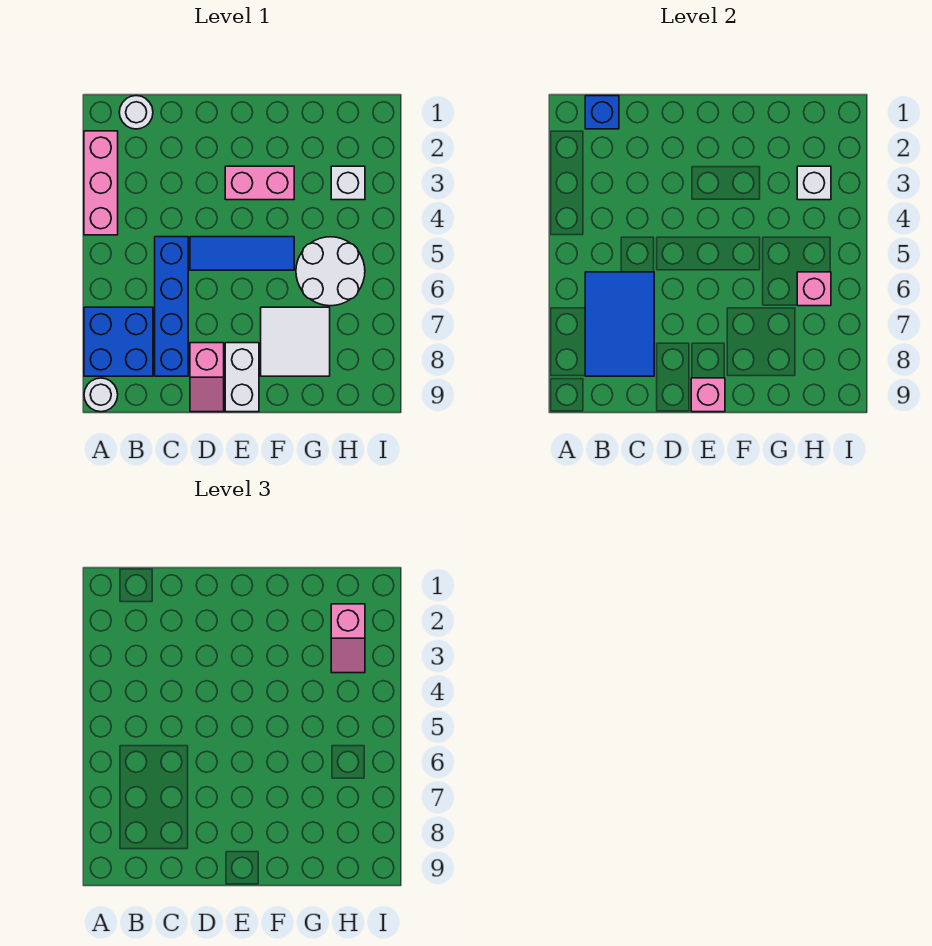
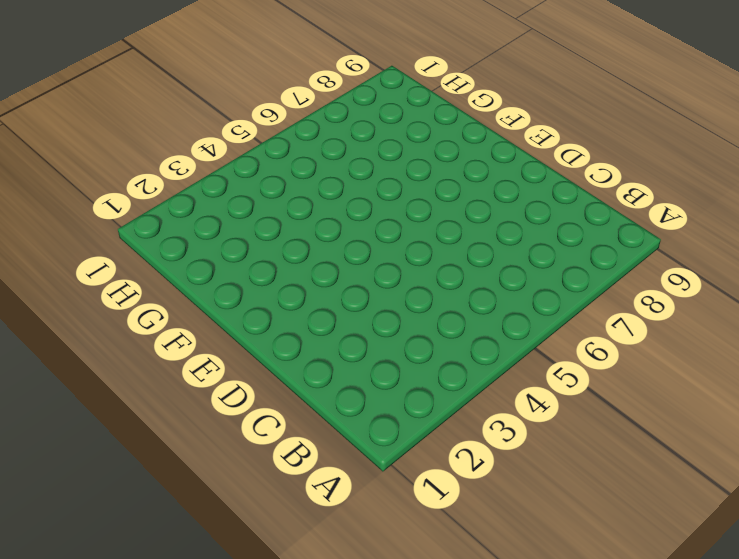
none -> pink brick A2:A4 level 1
none -> blue brick A7:B8 level 1
none -> white round brick A9 level 1

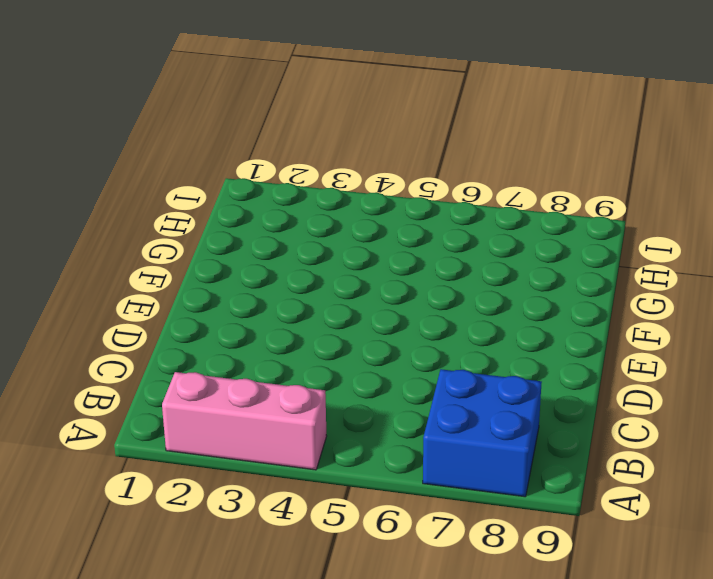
none -> white round brick A9 level 1
none -> white round brick B1 level 1
none -> blue brick C5:C8 level 1

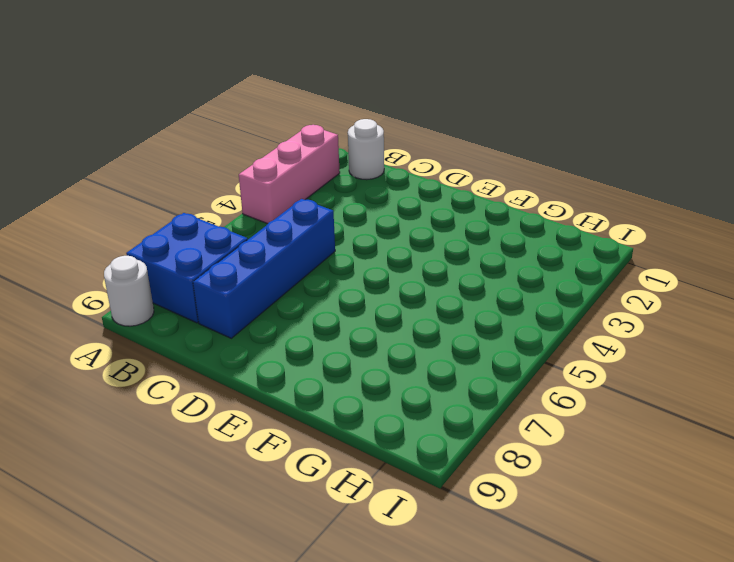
none -> blue tile D5:F5 level 1
none -> pink slope D8:D9 level 1 top 8
none -> pink brick E3:F3 level 1

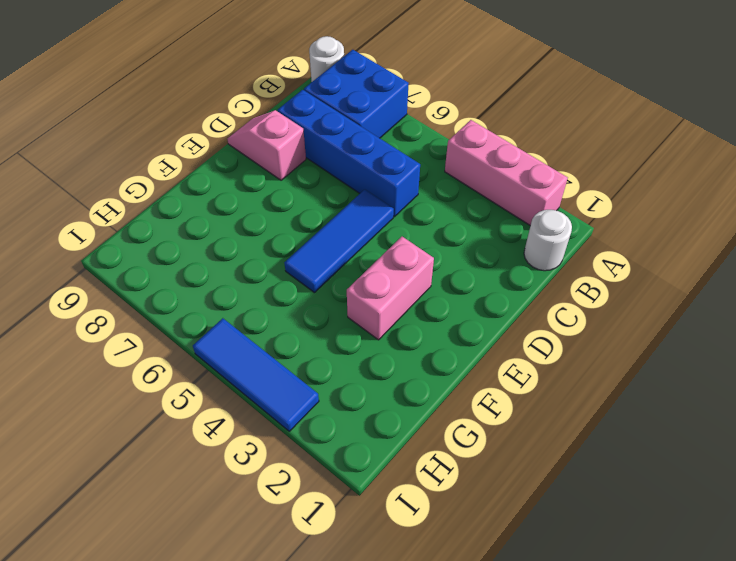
blue tile I3:I5 level 1 -> none
none -> white brick E8:E9 level 1
none -> white tile F7:G8 level 1
none -> white round brick G5:H6 level 1

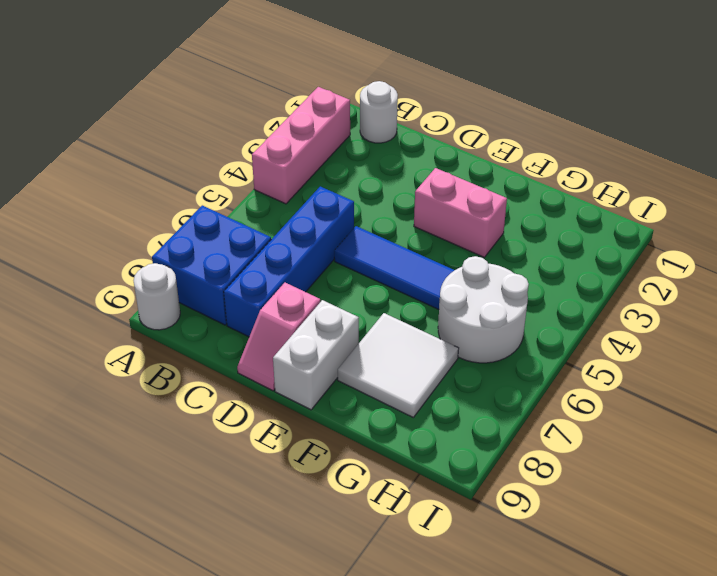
none -> white brick H3 level 1
none -> blue brick B1 level 2
none -> blue tile B6:C8 level 2

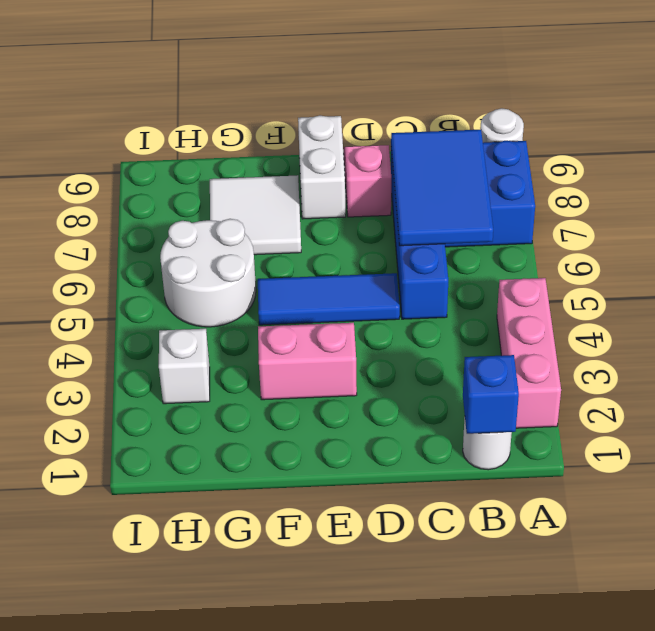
none -> pink brick E9 level 2
none -> white brick H3 level 2
none -> pink brick H6 level 2

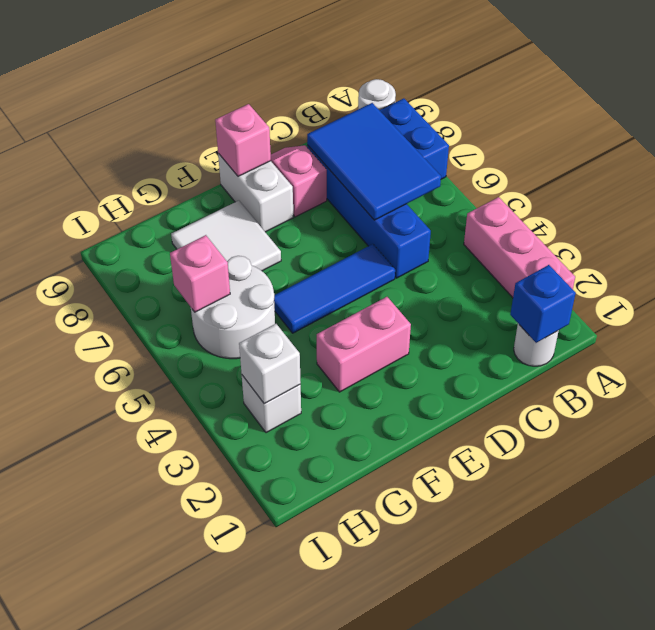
none -> pink slope H2:H3 level 3 top 2

